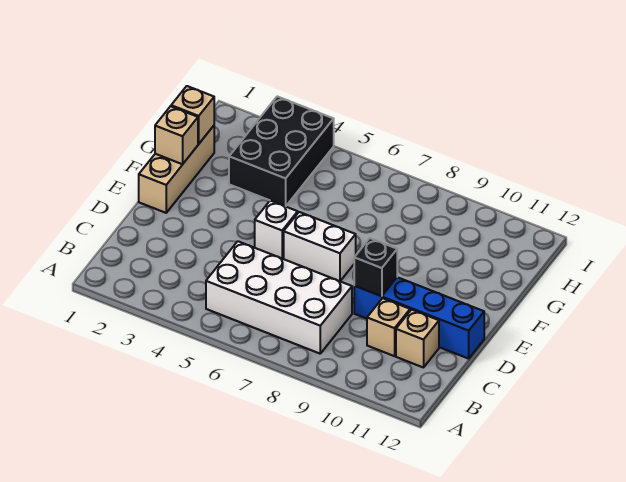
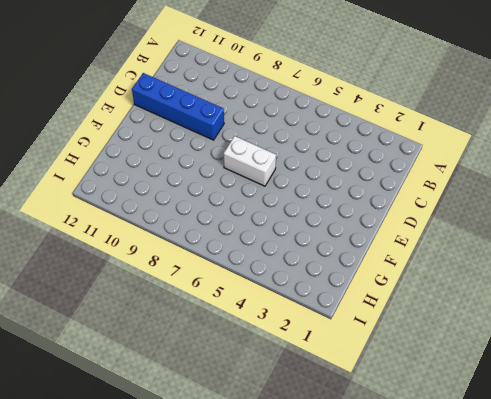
none -> white brick B5:C8 level 1
none -> tan brick C10 level 1

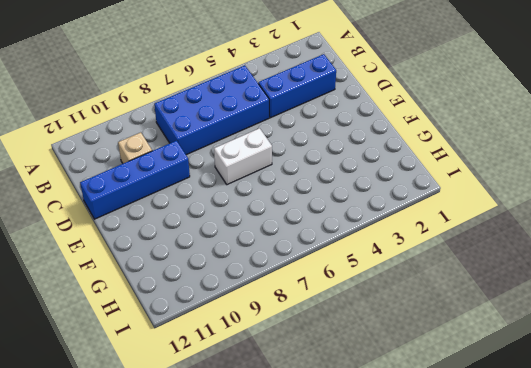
blue brick B5:C8 level 1 -> white brick B5:C8 level 1
blue brick C2:C4 level 1 -> none
none -> tan brick C11 level 1
none -> tan brick E1:G1 level 1

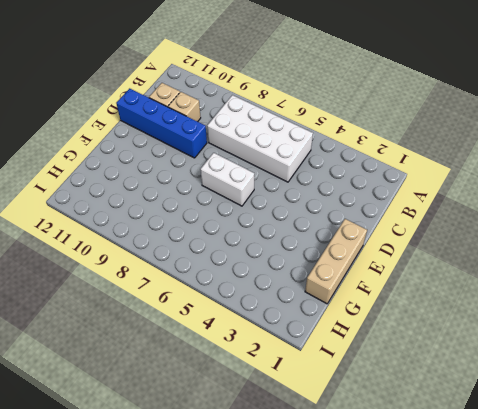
none -> white brick E5 level 1
none -> black brick G3:I4 level 1

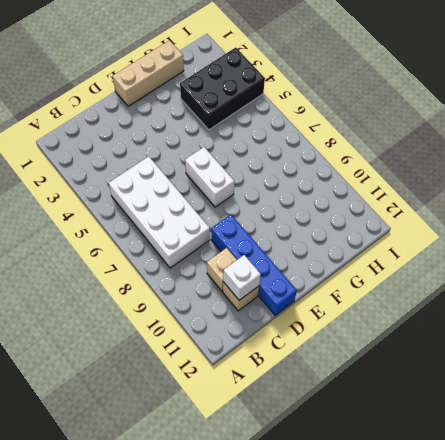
white brick C11 level 2 -> white brick E5 level 1
none -> black brick D9 level 2
none -> tan brick F1 level 2

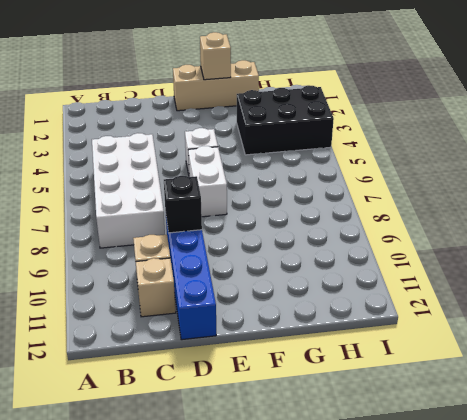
none -> tan brick G1 level 2

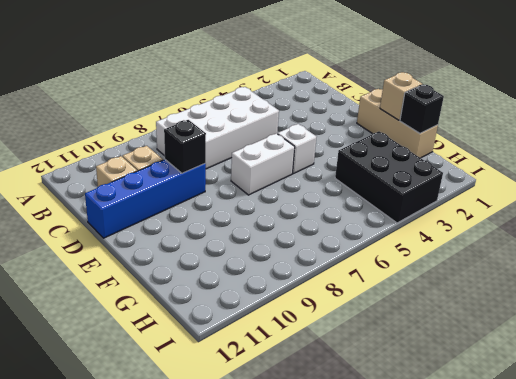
black brick G1 level 2 -> tan brick G1 level 2

